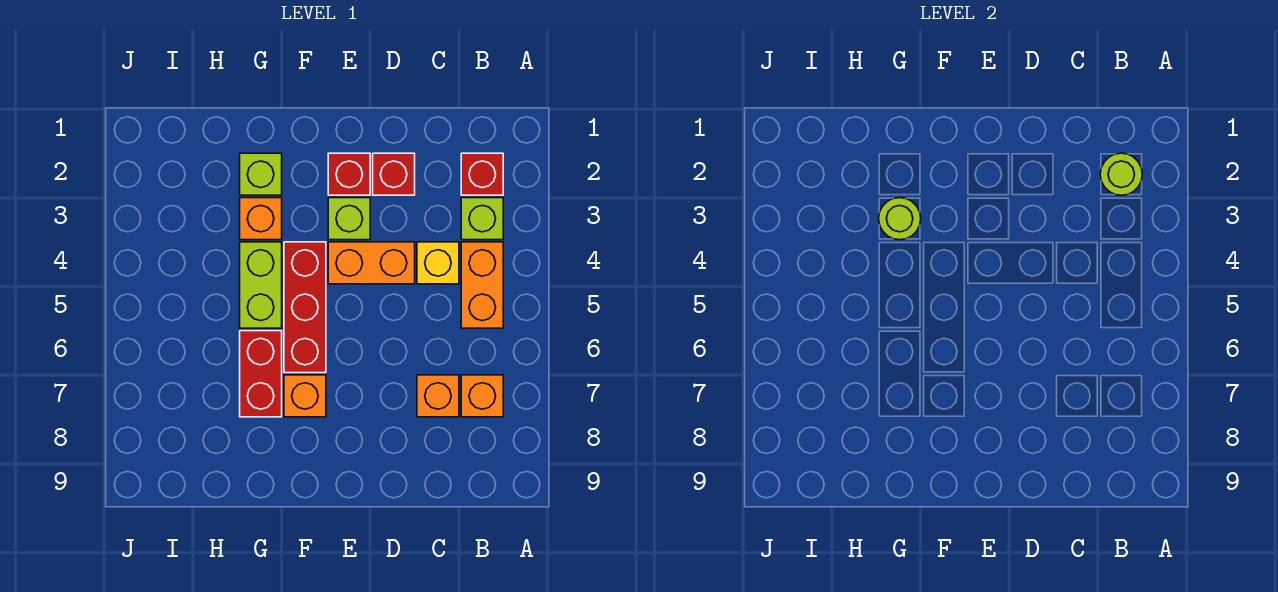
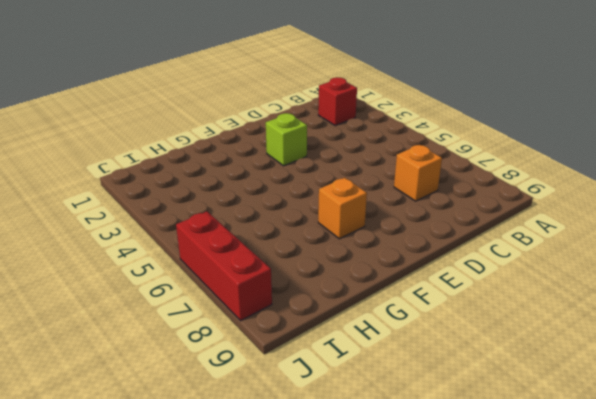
red brick J6:J8 level 1 -> red brick F4:F6 level 1
none -> lime brick B3 level 1
none -> orange brick B4:B5 level 1
none -> orange brick B7 level 1

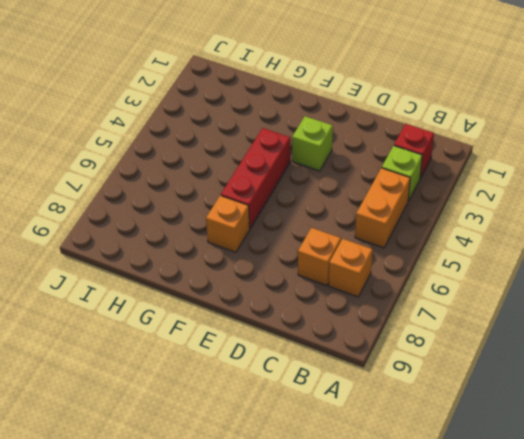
none -> yellow brick C4 level 1
none -> red brick D2 level 1
none -> orange brick D4:E4 level 1

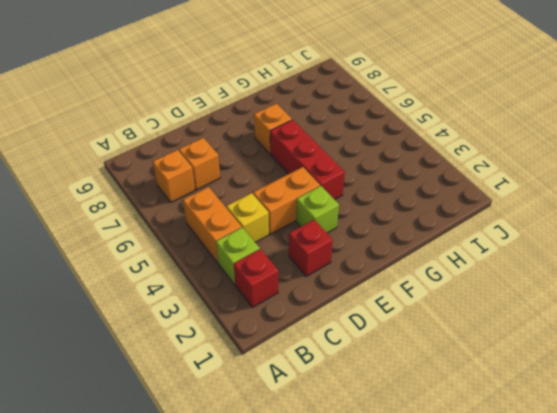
none -> red brick E2 level 1
none -> lime brick G2 level 1
none -> orange brick G3 level 1

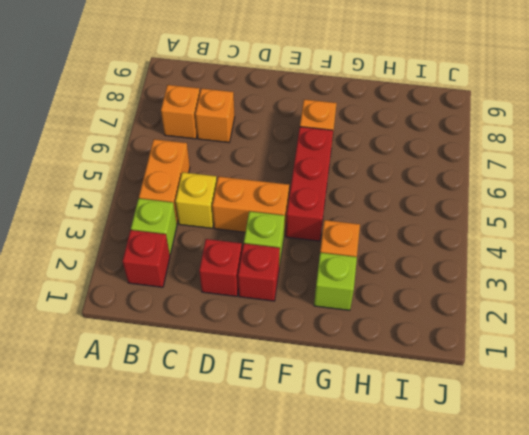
none -> lime brick G4:G5 level 1
none -> red brick G6:G7 level 1
none -> lime round brick B2 level 2

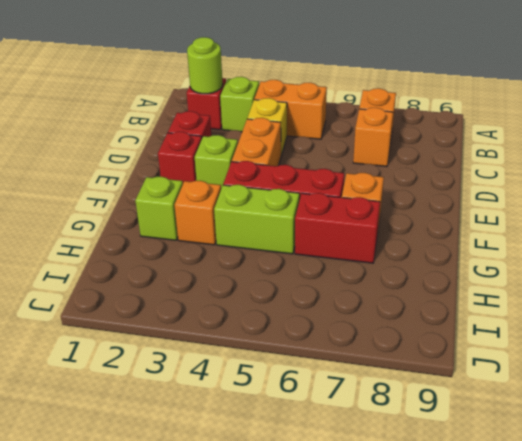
none -> lime round brick G3 level 2

